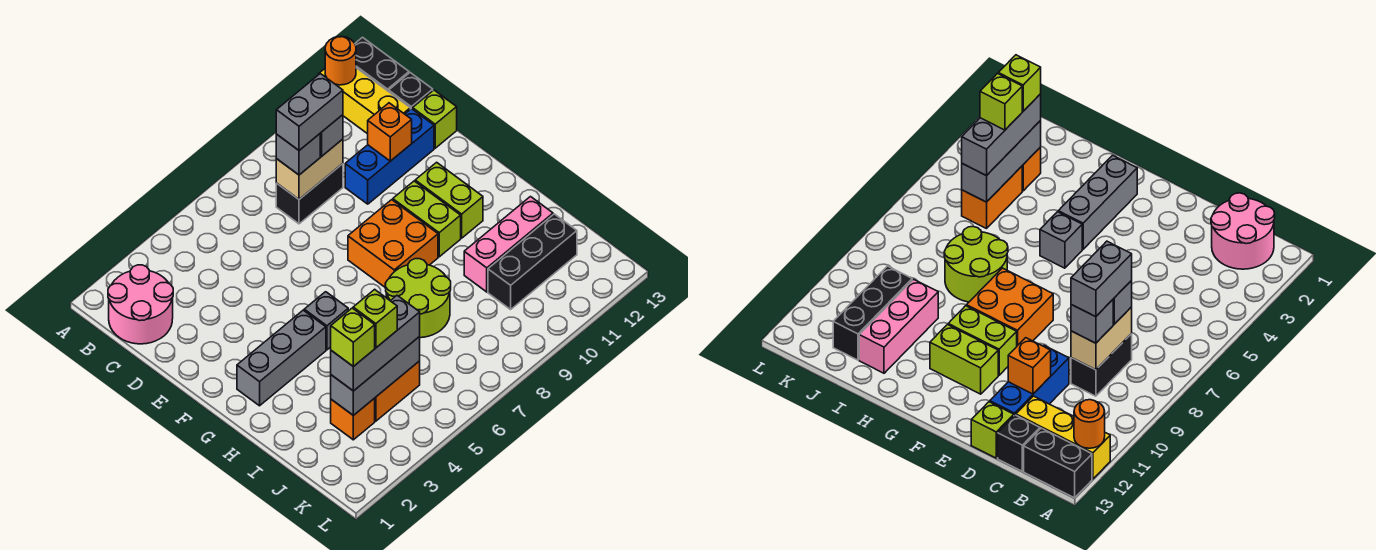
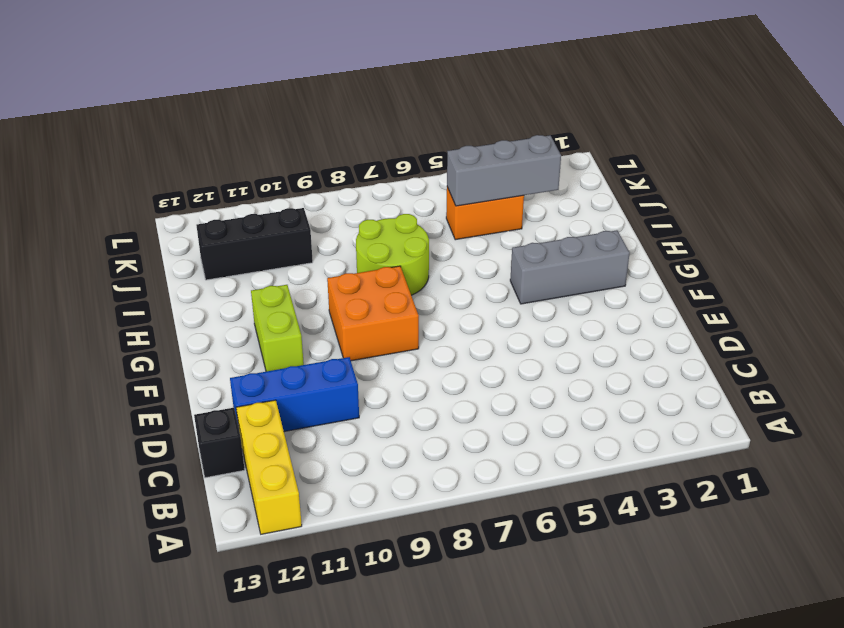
none -> black brick A13:B13 level 1
none -> pink round brick B1:C2 level 1
none -> black brick C8:C9 level 1

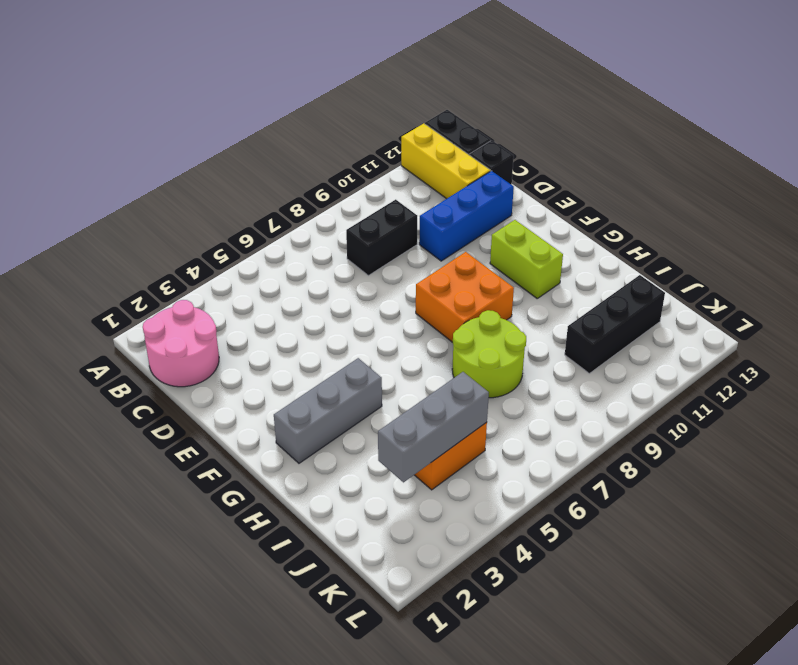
none -> lime brick D13 level 1
none -> lime brick F10:G10 level 1
none -> grey brick G5 level 1

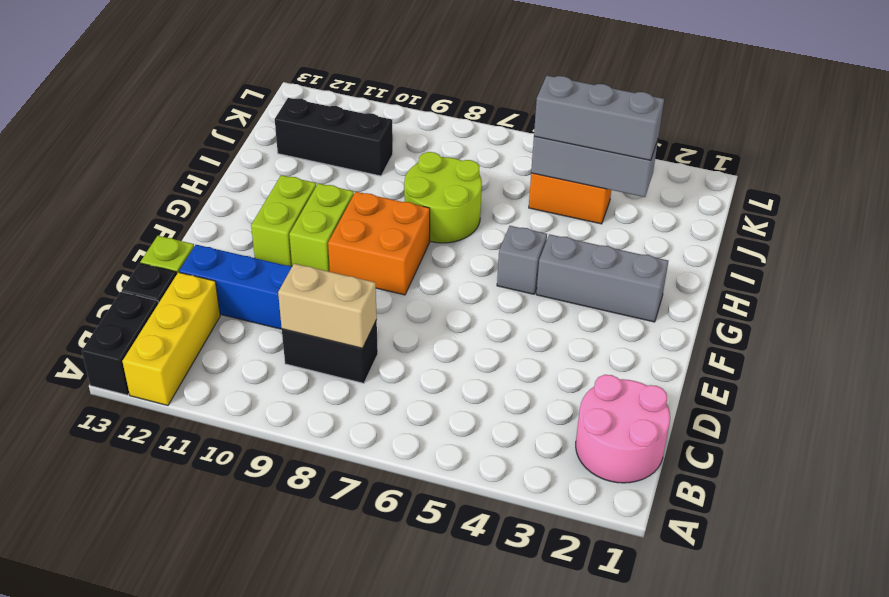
none -> pink brick I10:I12 level 1
none -> orange brick J3 level 1
none -> orange round brick A12 level 2

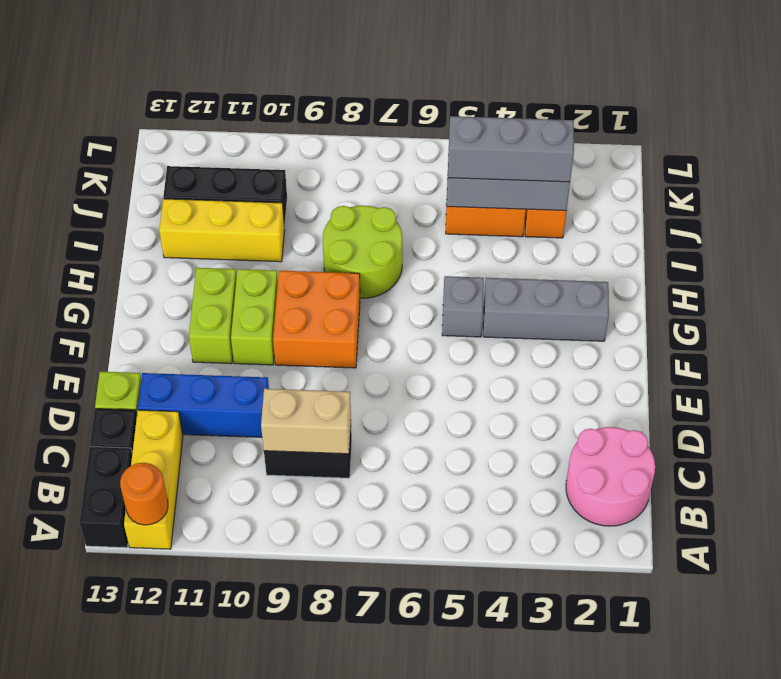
yellow brick I10:I12 level 1 -> pink brick I10:I12 level 1
none -> orange brick D11 level 2
none -> grey brick C8 level 3
none -> grey brick C9 level 3

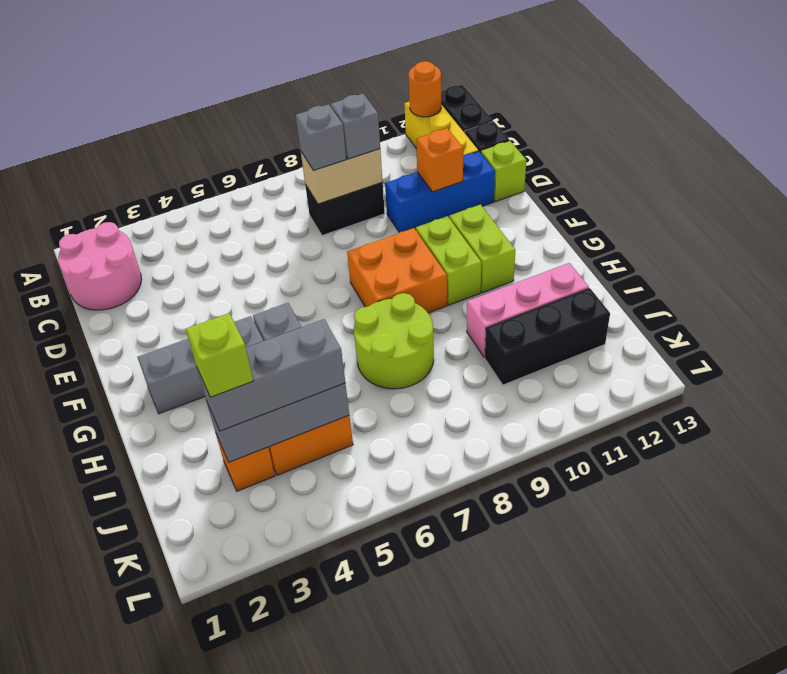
none -> grey brick C8:C9 level 4
none -> lime brick J4 level 4

